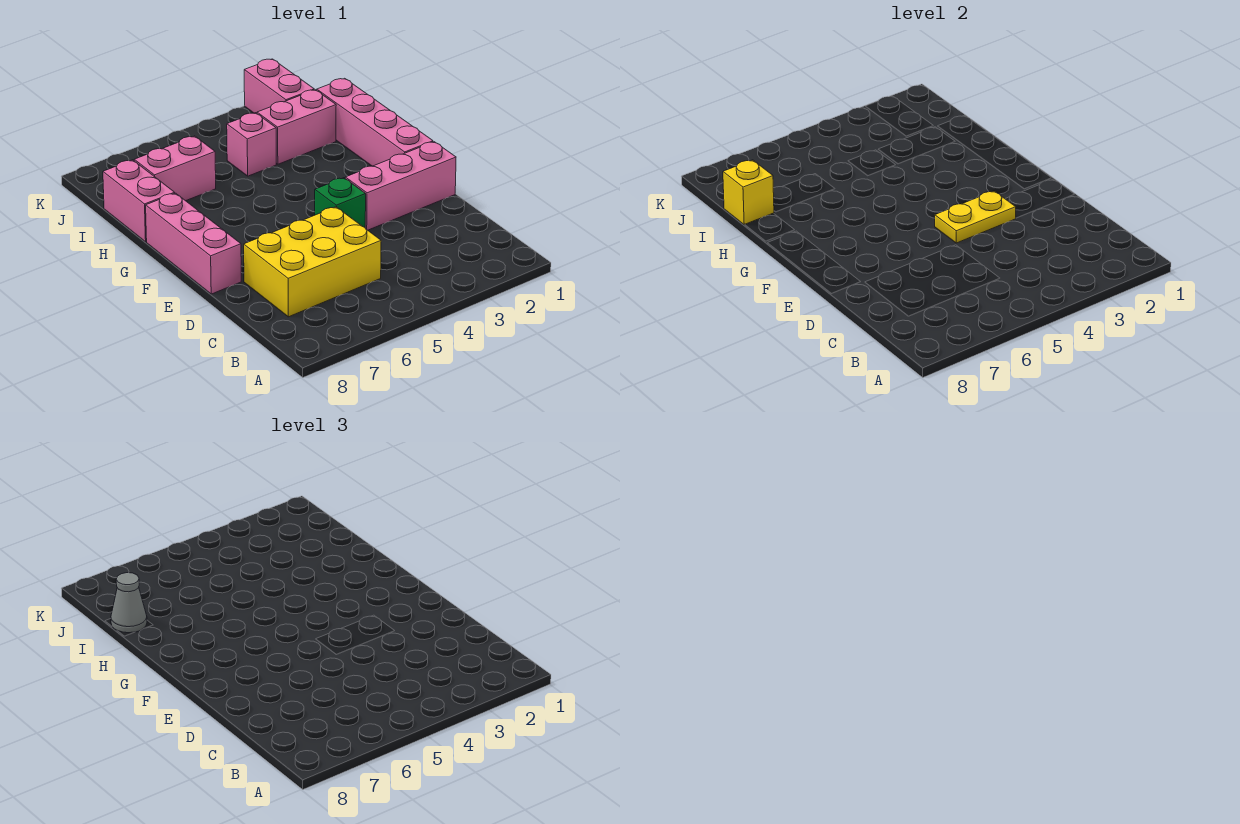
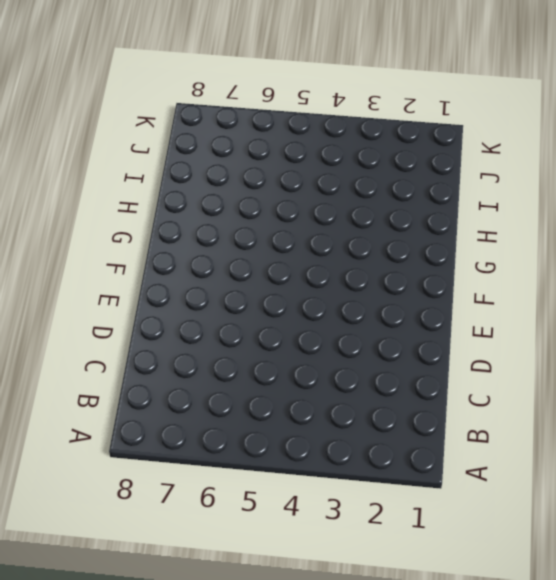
none -> yellow brick C5:D7 level 1
none -> pink brick E1:E3 level 1
none -> green brick E4 level 1

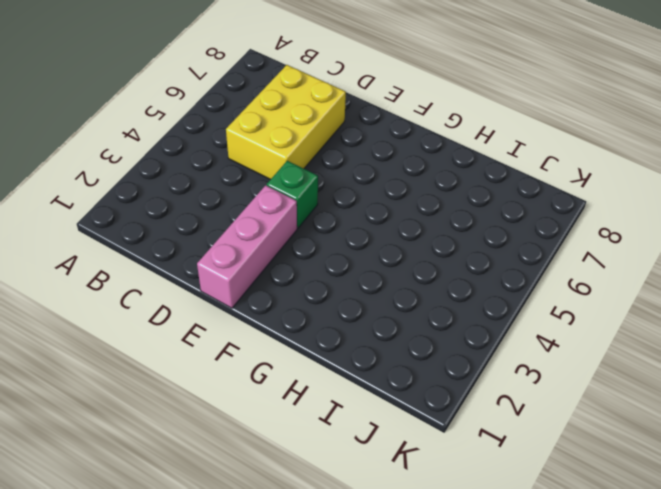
none -> pink brick E8:G8 level 1
none -> pink brick F1:I1 level 1
none -> pink brick H8:I8 level 1

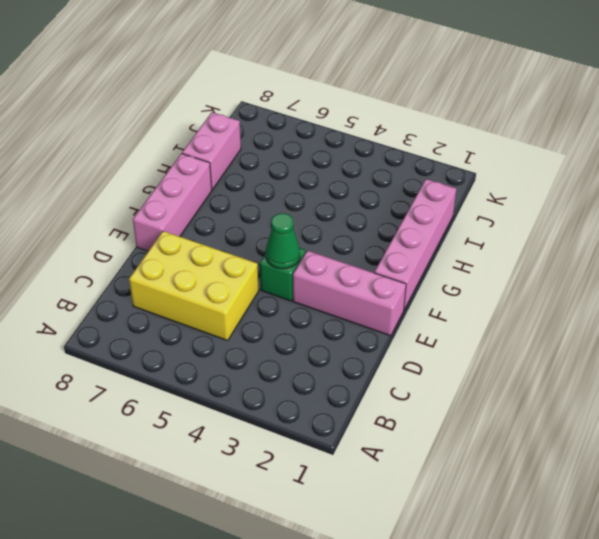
green cone E4 level 2 -> yellow plate E3:E4 level 2
none -> pink brick I2:I3 level 1
none -> pink brick I4 level 1
none -> pink brick I6:I7 level 1

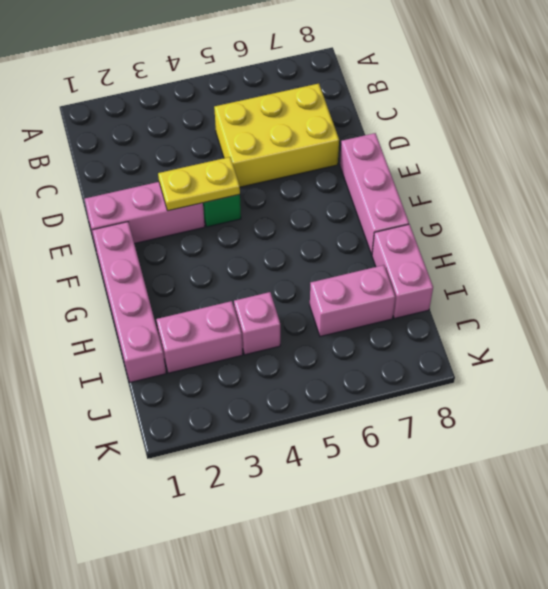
none -> pink brick J2:K2 level 1
none -> yellow brick I8 level 2
none -> grey cone I8 level 3

